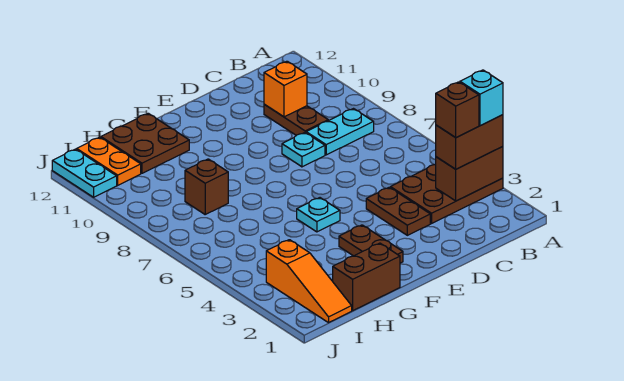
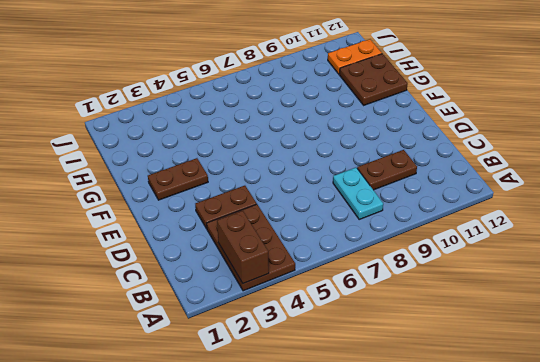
none -> cyan plate D8 level 1
none -> cyan plate F5 level 1
none -> brown brick G1:H1 level 1

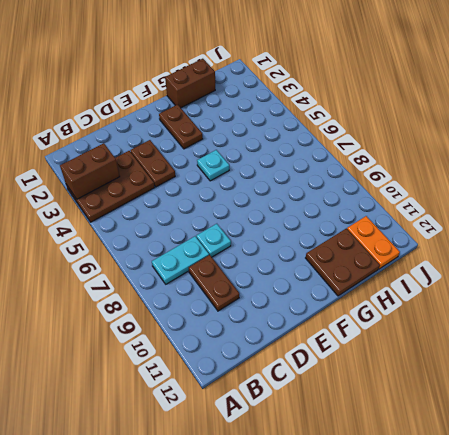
none -> brown brick H8 level 1
none -> orange slope I1:I3 level 1 top 3
none -> cyan plate J11:J12 level 1

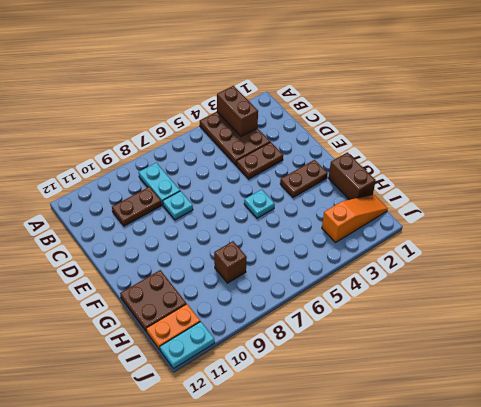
none -> orange brick C10 level 2
none -> brown brick A3:B3 level 3
none -> cyan brick A3 level 4

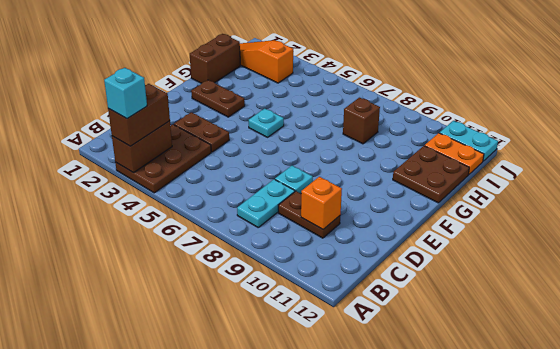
none -> brown brick B3 level 4

